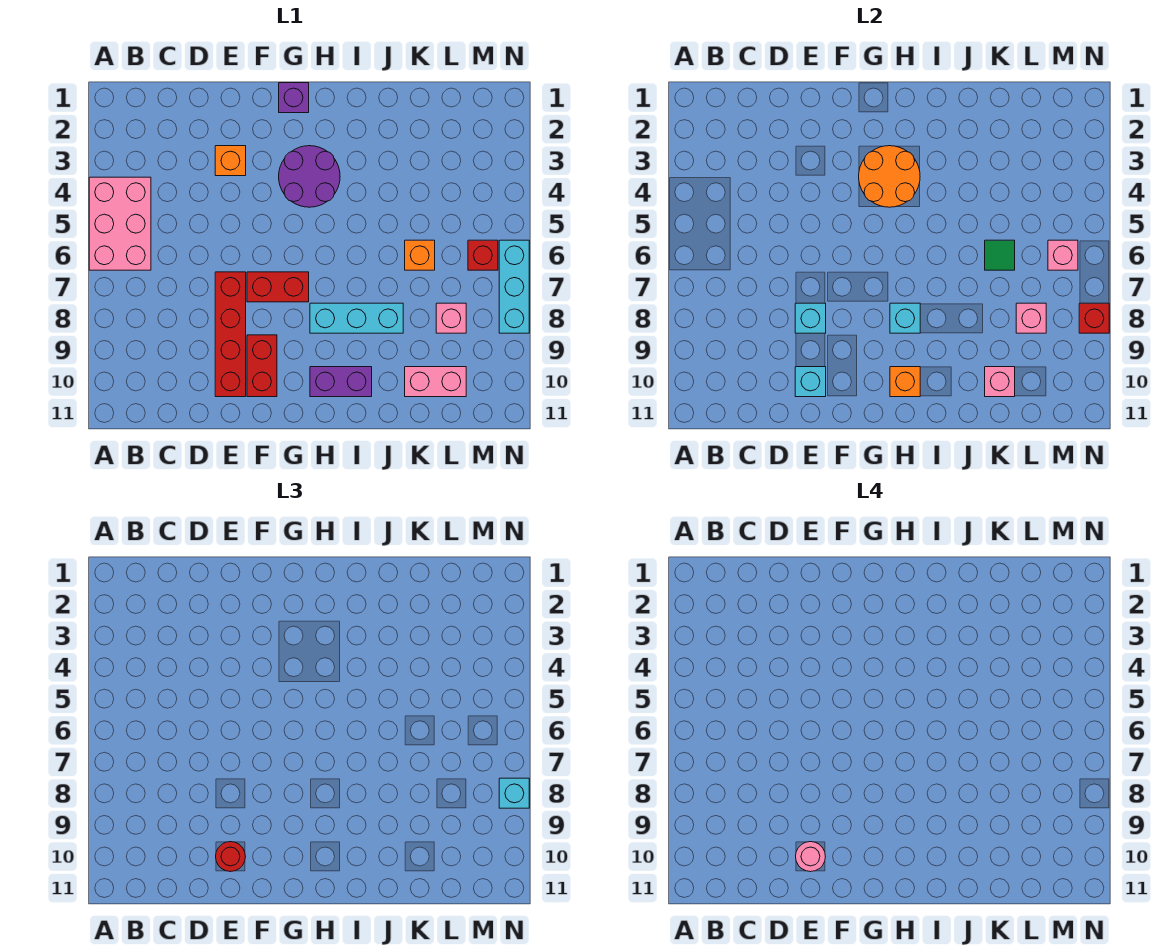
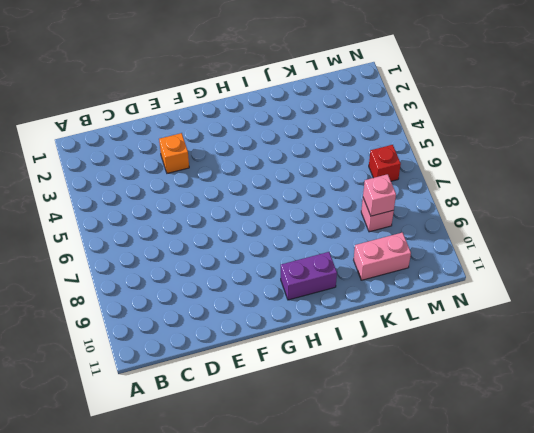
none -> pink brick A4:B6 level 1
none -> red brick E7:E10 level 1
none -> red brick F7:G7 level 1

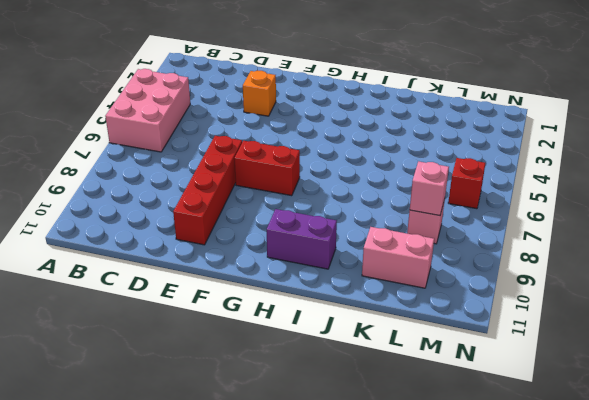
none -> red brick F9:F10 level 1
none -> purple brick G1 level 1
none -> purple round brick G3:H4 level 1

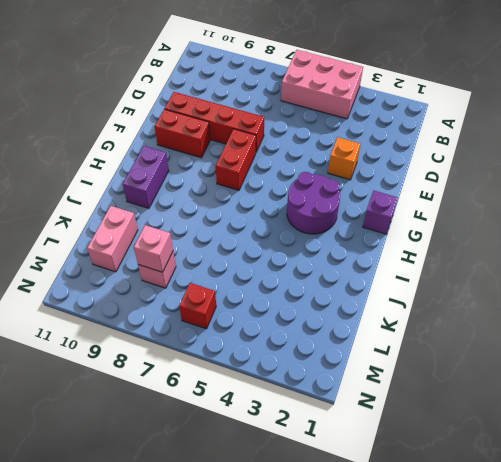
none -> cyan brick H8:J8 level 1
none -> orange brick K6 level 1
none -> cyan brick N6:N8 level 1

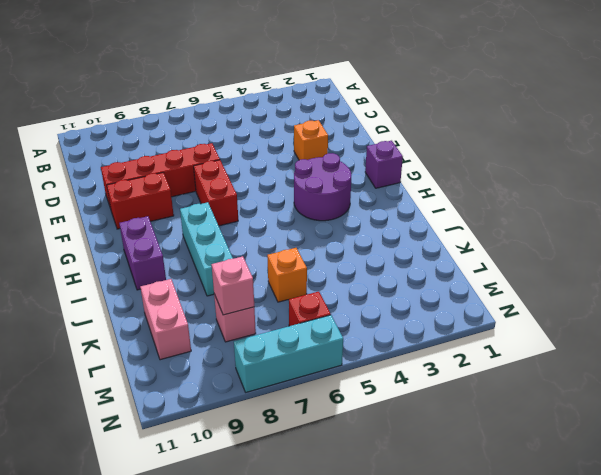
none -> pink brick A4:B6 level 1
none -> cyan brick E8 level 2
none -> cyan brick E10 level 2

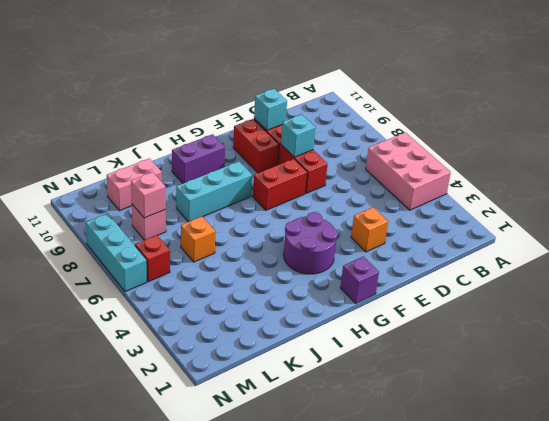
none -> orange round brick G3:H4 level 2
none -> cyan brick H8 level 2
none -> orange brick H10 level 2

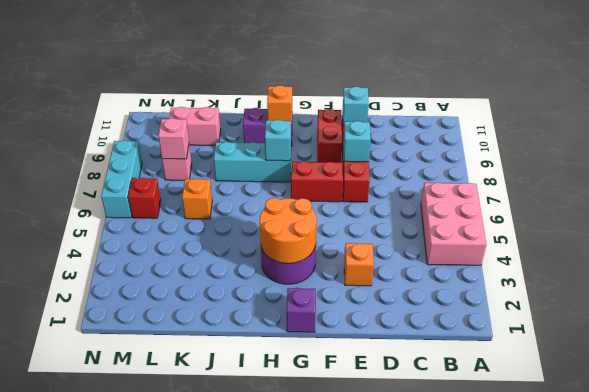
none -> green tile K6 level 2
none -> pink brick K10 level 2
none -> pink brick M6 level 2

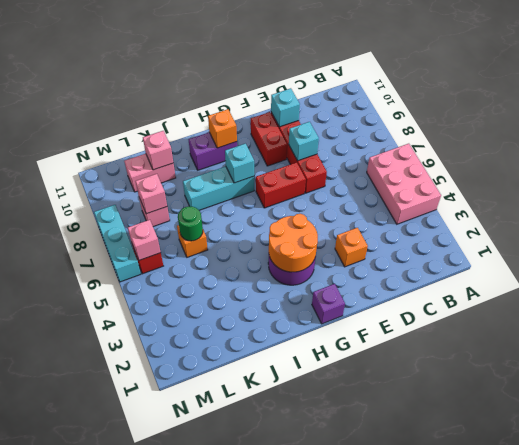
green round brick K6 level 2 -> green tile K6 level 2
none -> red brick N8 level 2
none -> red round brick E10 level 3
none -> cyan brick N8 level 3

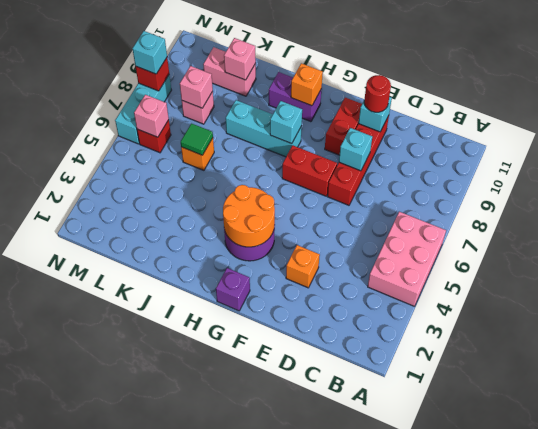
none -> pink round brick E10 level 4

